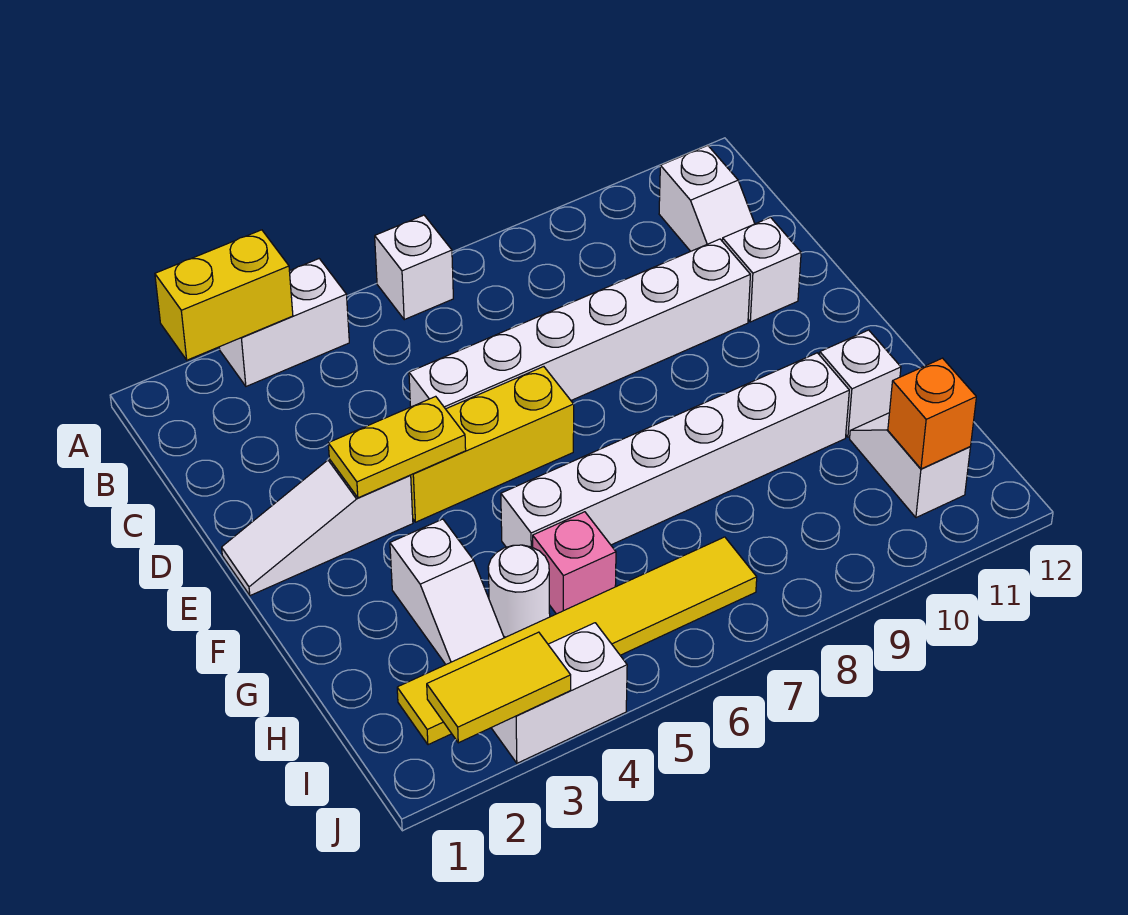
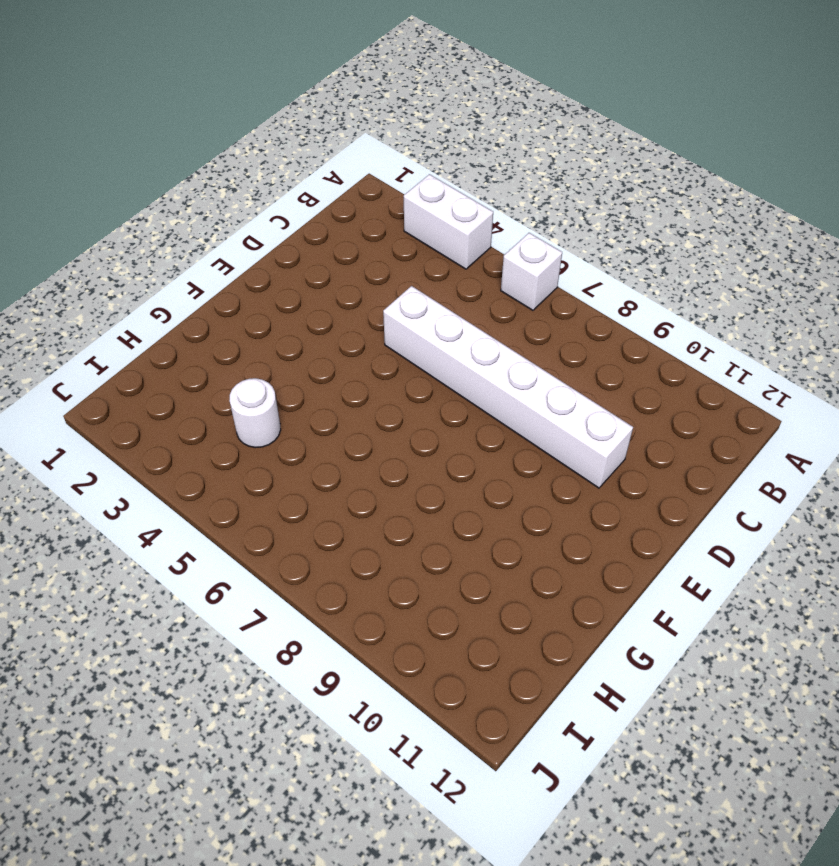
none -> white slope B11:C11 level 1 top B
none -> white brick D11 level 1
none -> white slope E1:E3 level 1 top 3

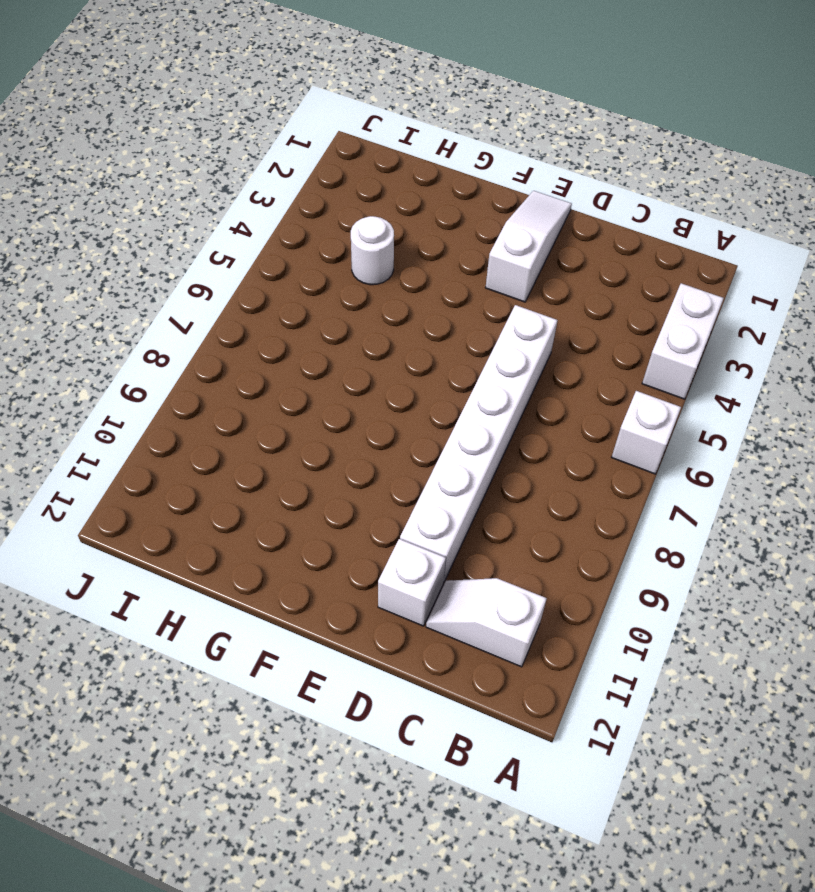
none -> yellow brick E4:E6 level 1
none -> white slope G3:H3 level 1 top G
none -> white brick G5:G10 level 1

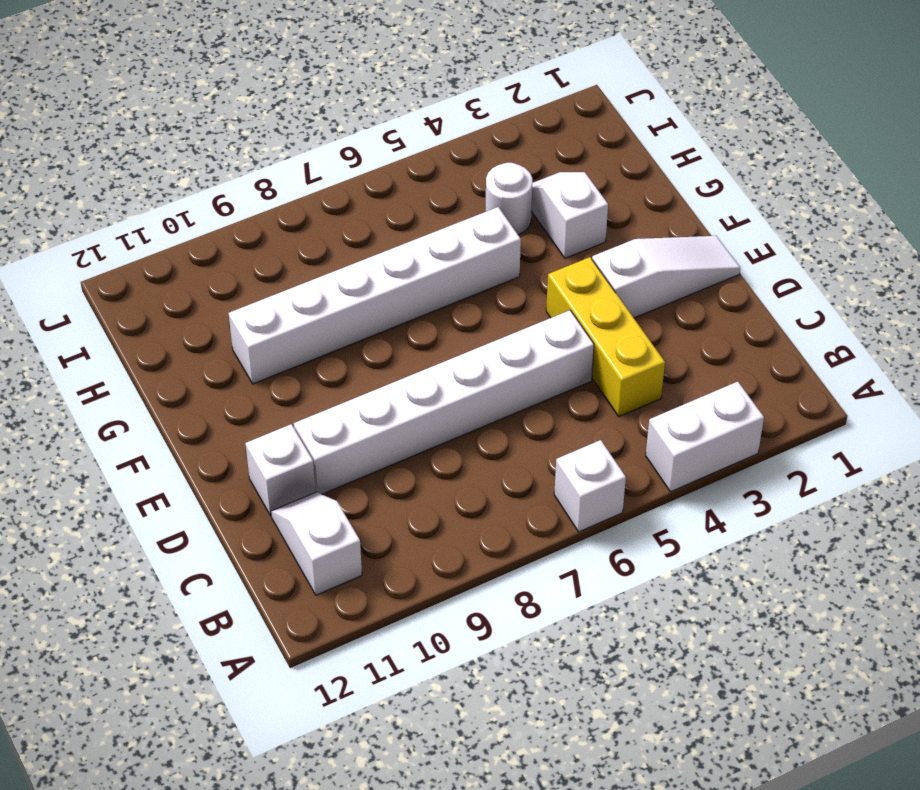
yellow brick C4:E4 level 1 -> yellow brick E4:E6 level 1
none -> white brick G11 level 1
none -> pink brick H5 level 1
none -> white slope H11:I11 level 1 top I

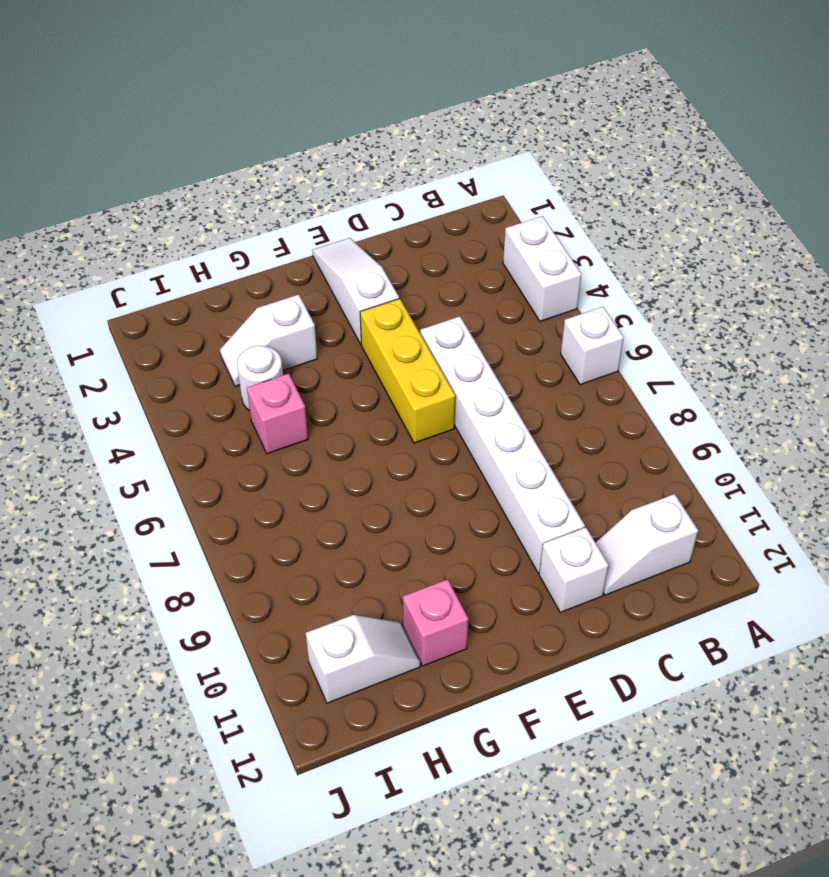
pink brick G11 level 1 -> white brick G11 level 1
none -> white brick G5:G10 level 1
none -> yellow tile I2:I7 level 1
none -> white brick J3:J4 level 1

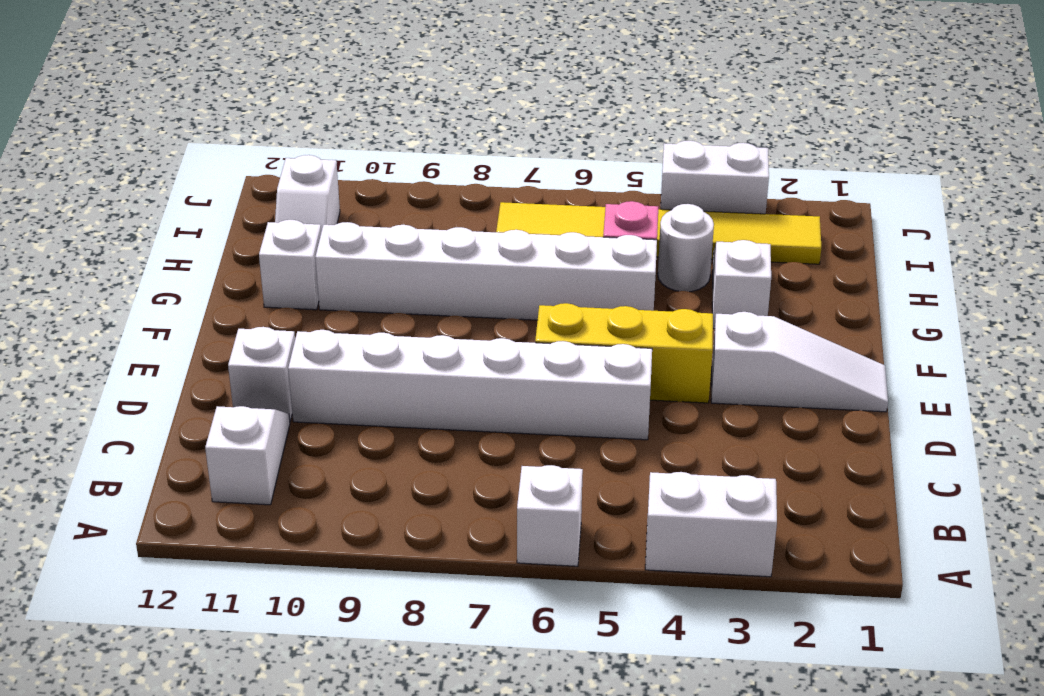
none -> yellow brick A2:A3 level 2
none -> yellow plate E3:E4 level 2
none -> orange brick I11 level 2

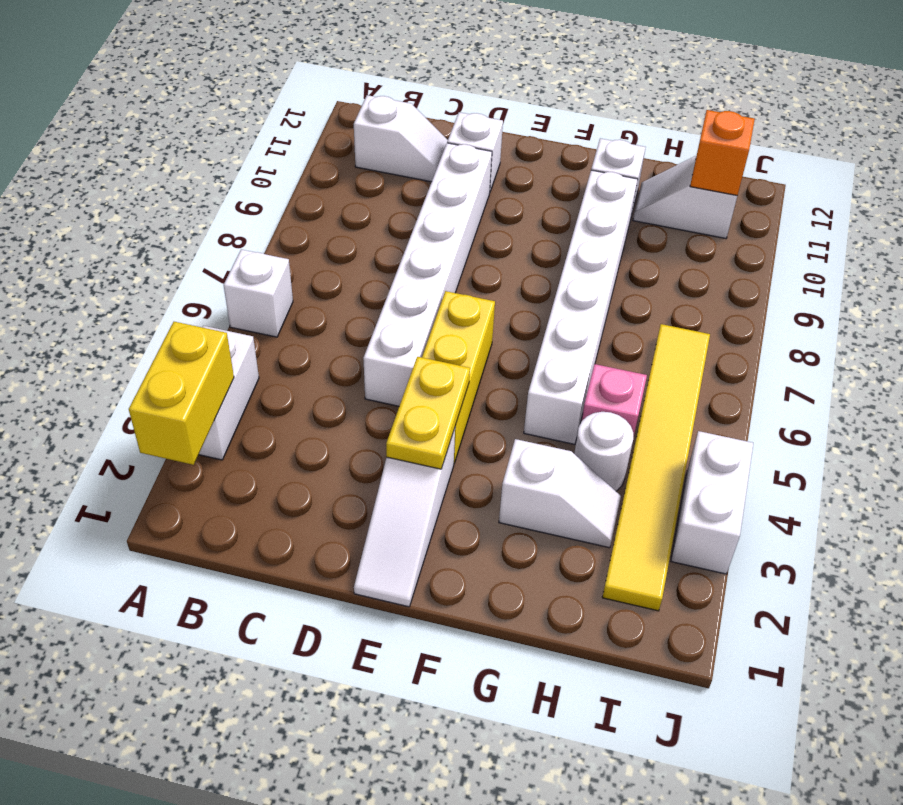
none -> yellow tile J2:J3 level 2

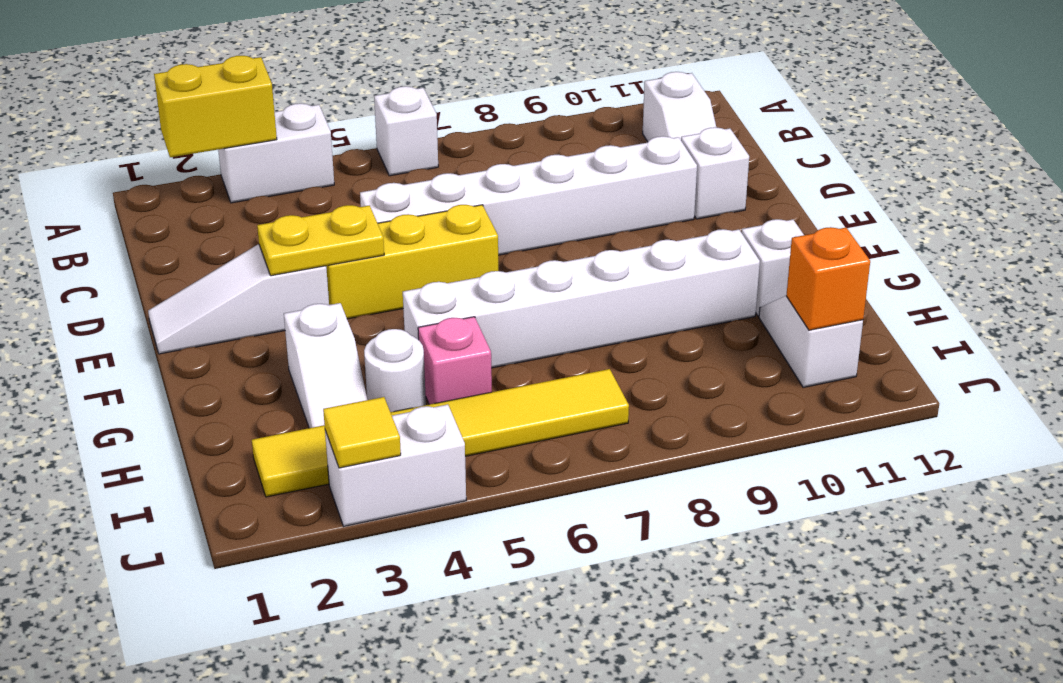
yellow tile J3 level 2 -> yellow tile J2:J3 level 2

